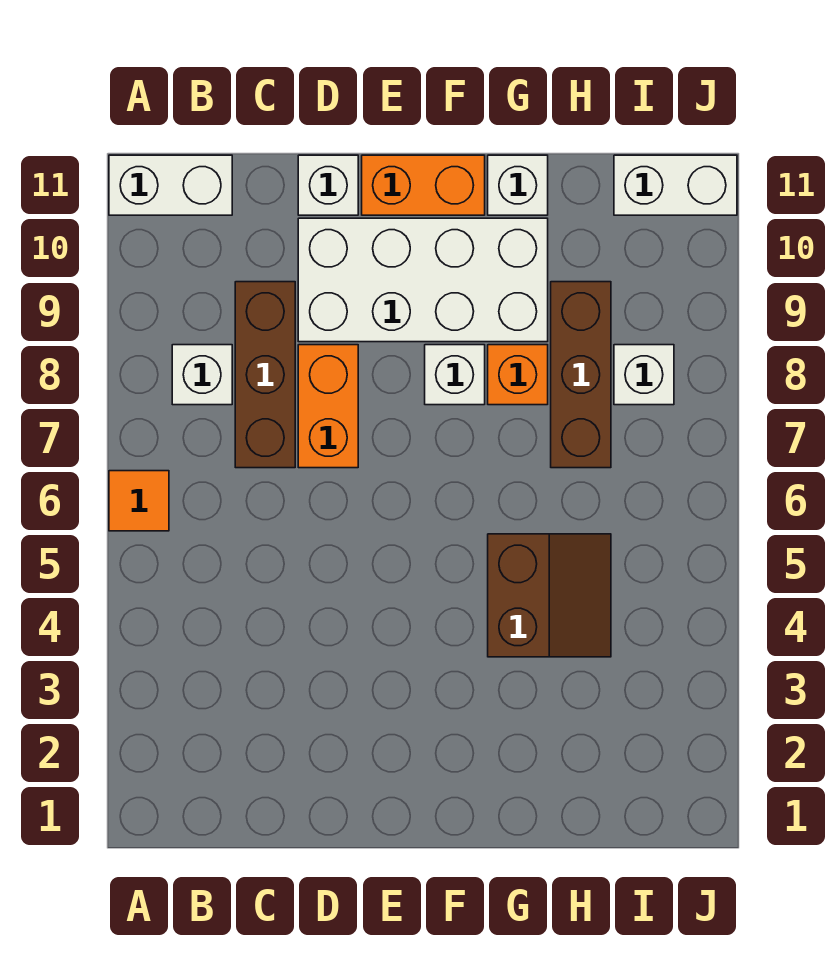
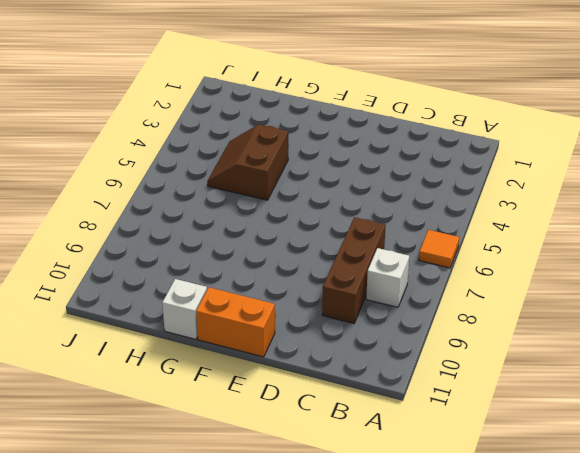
none -> white brick A11:B11 level 1
none -> orange brick D7:D8 level 1
none -> white brick D9:G10 level 1

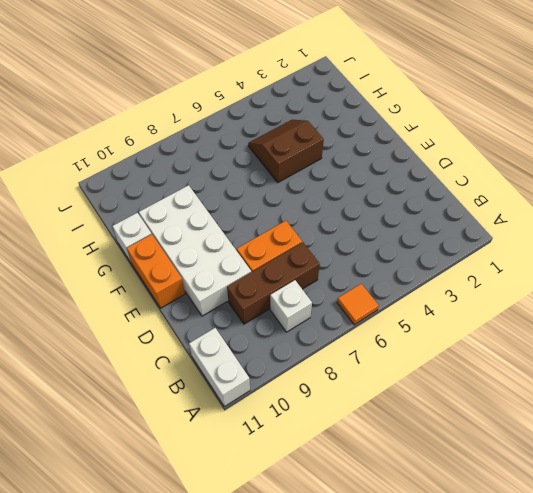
none -> white brick D11 level 1
none -> white brick F8 level 1
none -> orange brick G8 level 1

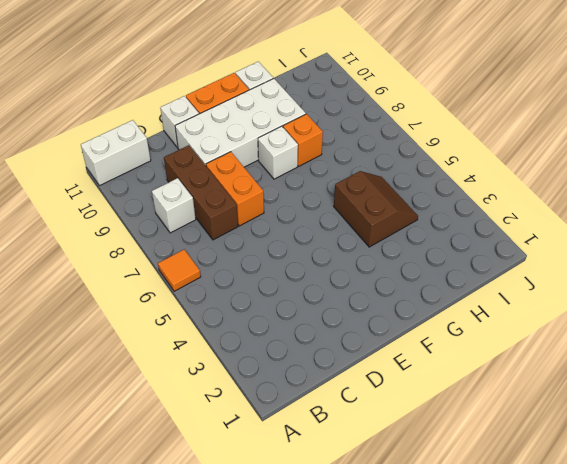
none -> brown brick H7:H9 level 1
none -> white brick I8 level 1
none -> white brick I11:J11 level 1

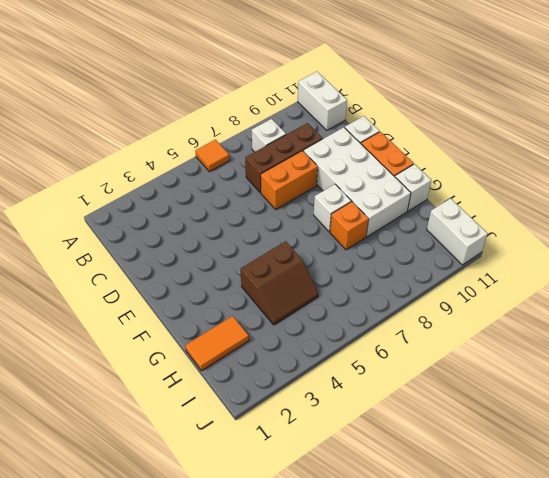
orange tile H1:H2 level 1 -> none
none -> brown brick H7:H9 level 1
none -> white brick I8 level 1

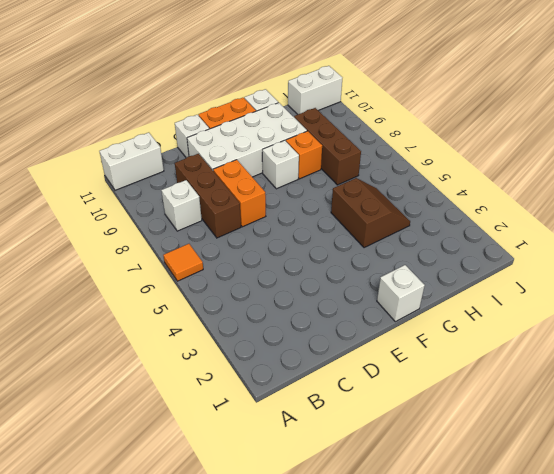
white brick F1 level 1 -> white brick I8 level 1

